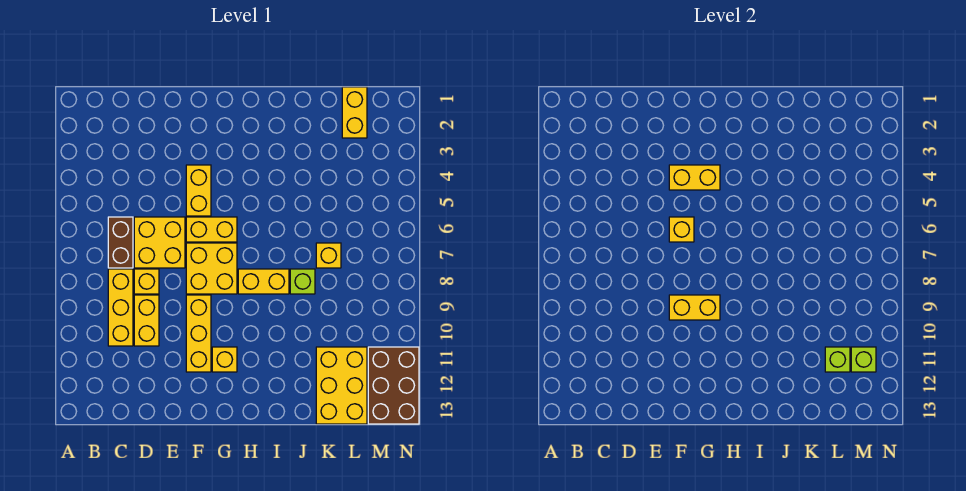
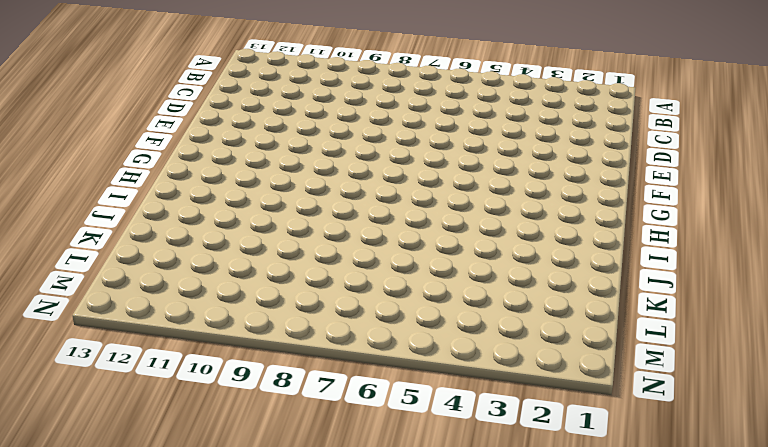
none -> brown brick C6:C7 level 1
none -> yellow brick C8:C10 level 1
none -> yellow brick D6:E7 level 1

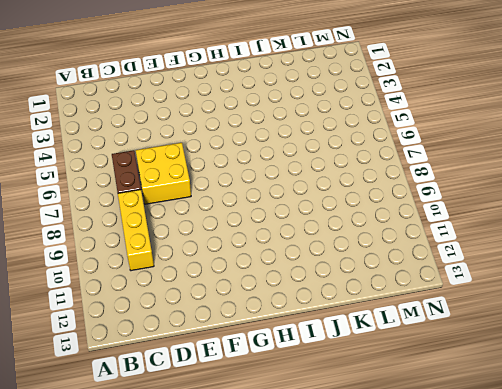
none -> yellow brick D8 level 1
none -> yellow brick D9:D10 level 1
none -> yellow brick F4:F5 level 1

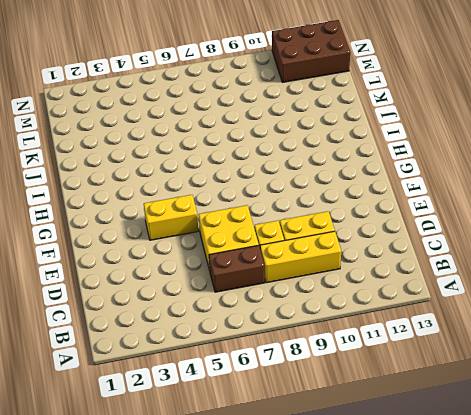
none -> yellow brick F6:G6 level 1
none -> yellow brick F7:G8 level 1
none -> yellow brick F9:F11 level 1

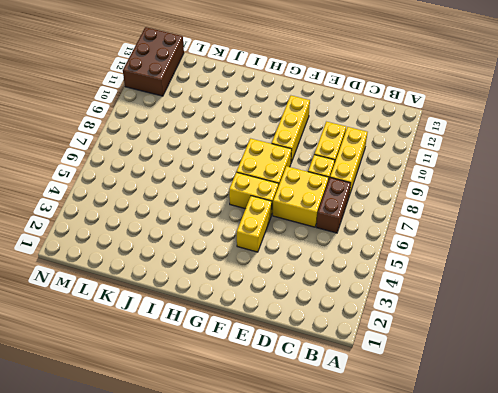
none -> yellow brick G11 level 1
none -> yellow brick H8:I8 level 1
none -> lime brick J8 level 1

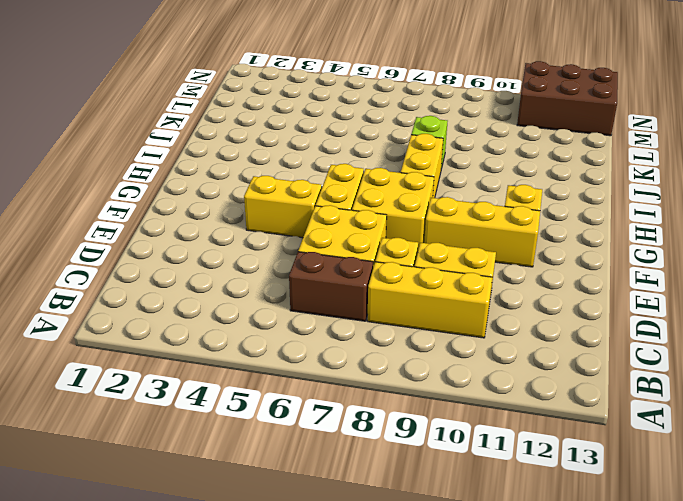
none -> yellow brick K7 level 1
none -> yellow brick K11:L13 level 1
none -> yellow brick L1:L2 level 1

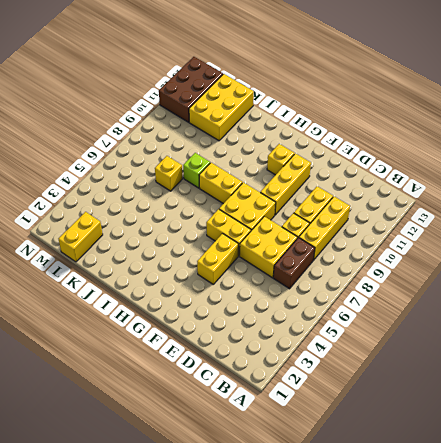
none -> yellow brick F4:G4 level 2
none -> yellow brick F6 level 2
none -> yellow brick F9:G9 level 2

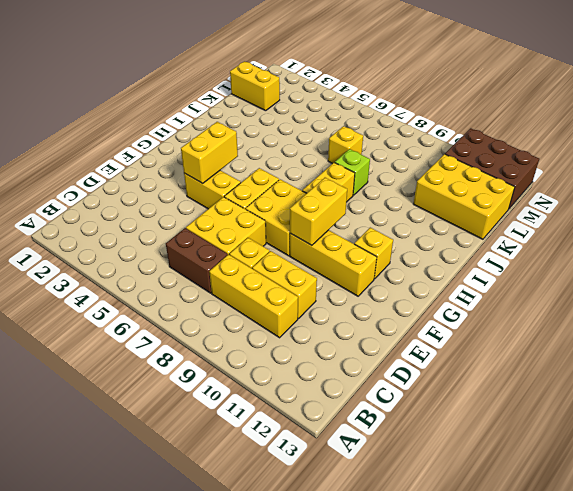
none -> yellow brick F6 level 2
none -> lime brick L11 level 2
none -> lime brick M11 level 2

